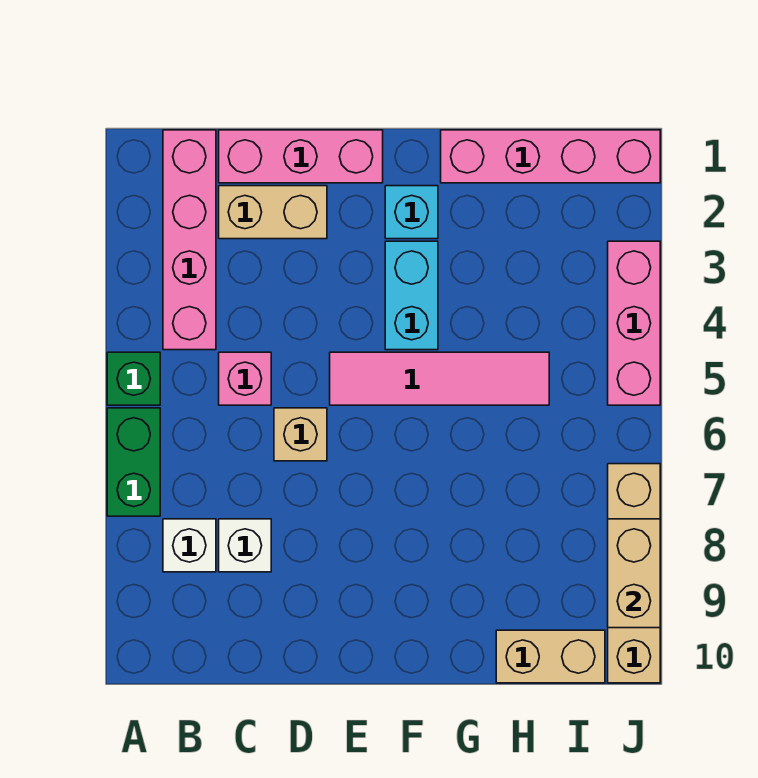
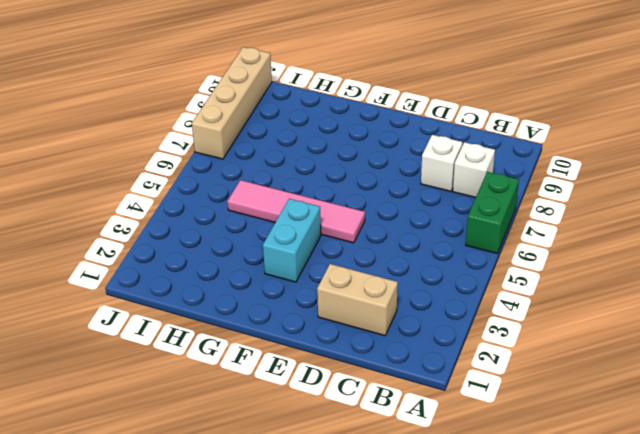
none -> green brick A5 level 1
none -> pink brick B1:B4 level 1
none -> pink brick C1:E1 level 1

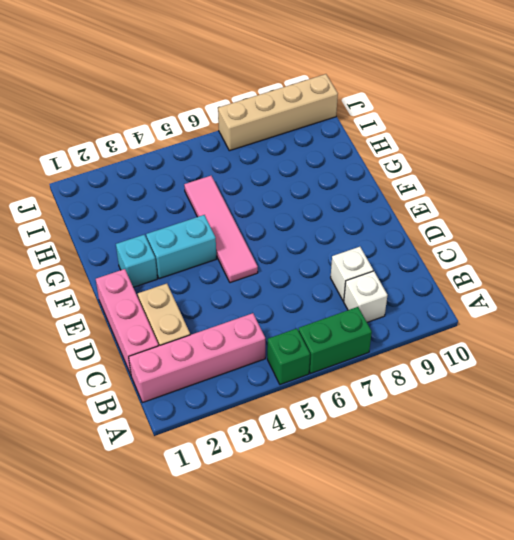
none -> pink brick C5 level 1
none -> tan brick D6 level 1
none -> pink brick G1:J1 level 1

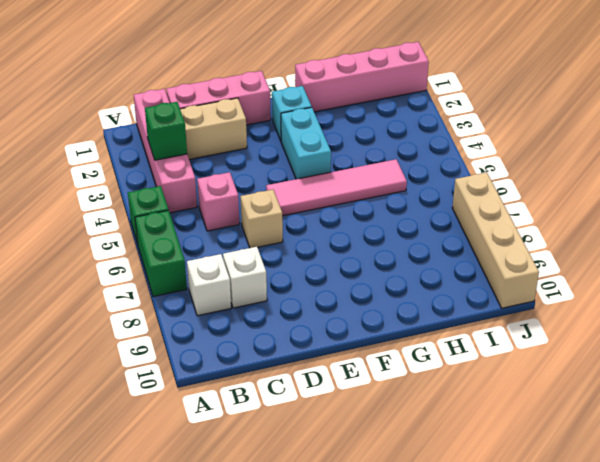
green brick B3 level 2 -> none
none -> tan brick H10:I10 level 1
none -> pink brick J3:J5 level 1
none -> tan brick J8:J9 level 2

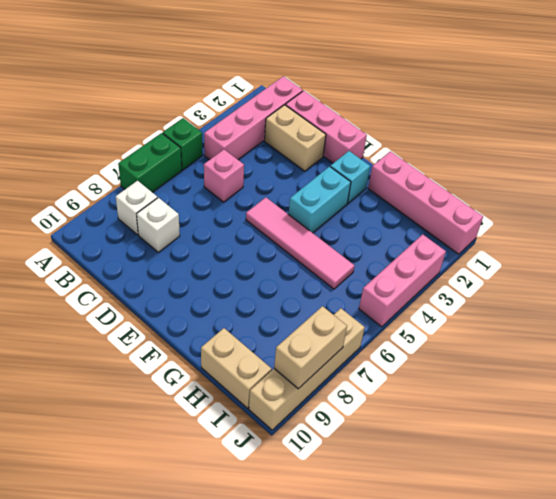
none -> tan brick D6 level 1

